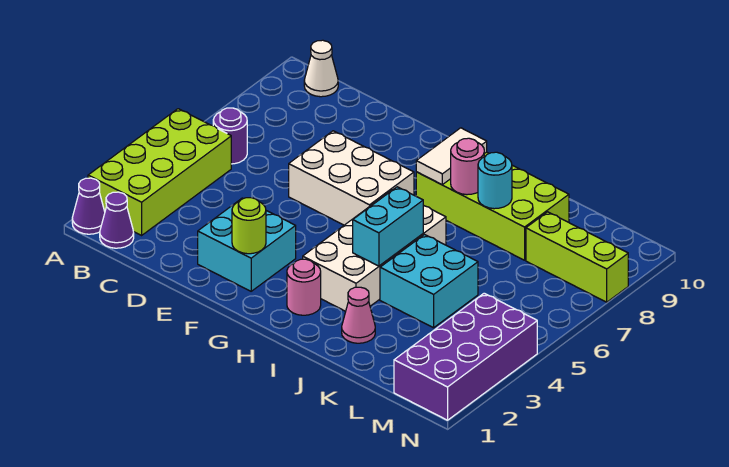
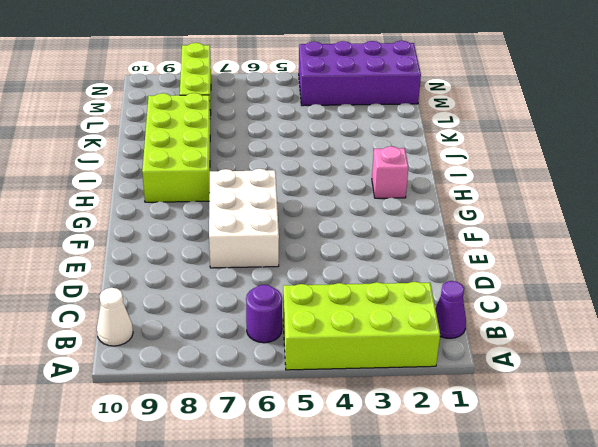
pink brick H2 level 1 -> pink round brick H2 level 1
none -> purple cone A1 level 1
none -> cyan brick E2:F3 level 1
none -> white brick H3:I6 level 1

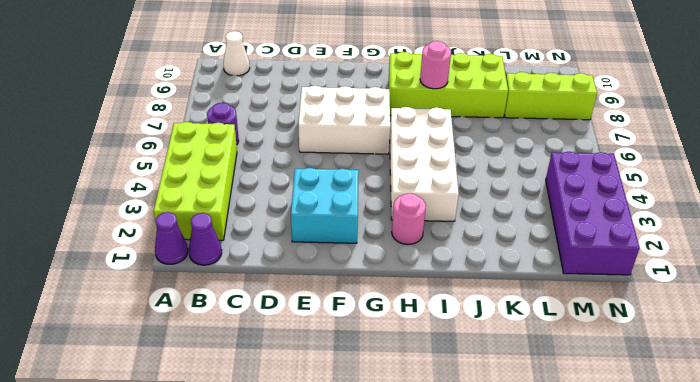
none -> pink cone J2 level 1
none -> cyan brick J4:K5 level 1
none -> lime round brick F2 level 2

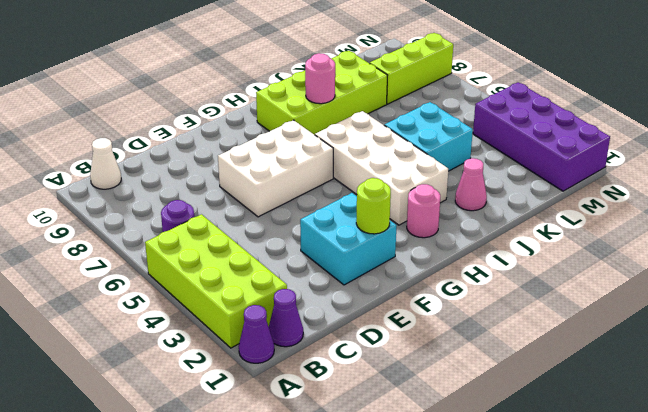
none -> white tile H8:H9 level 2
none -> cyan brick I4:I5 level 2
none -> cyan round brick J8 level 2

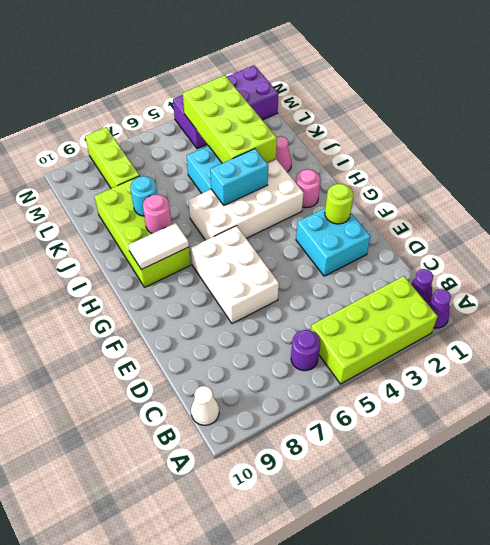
lime brick J3:M4 level 2 -> none

